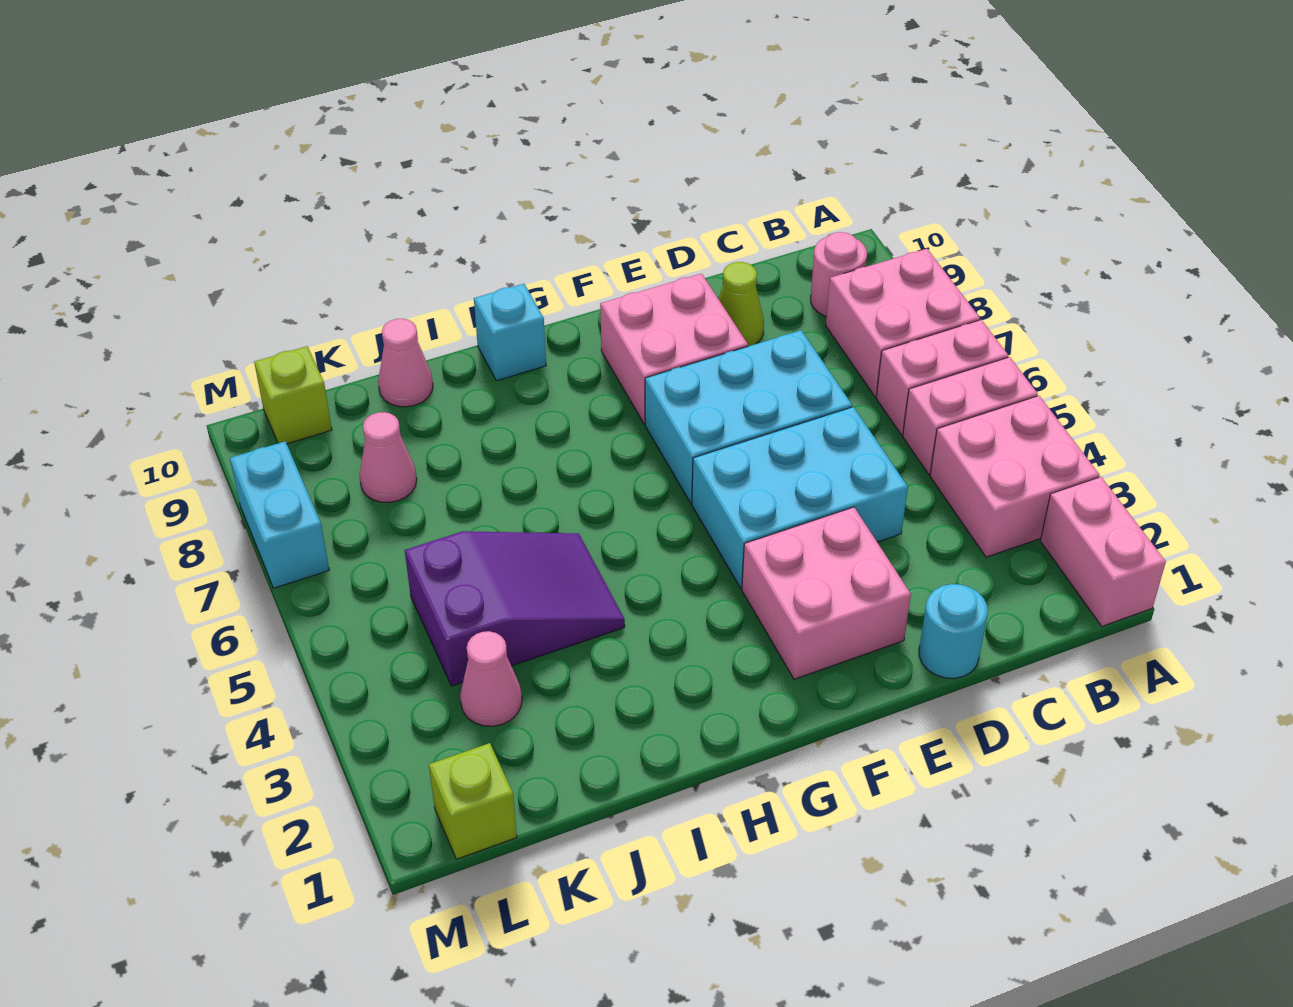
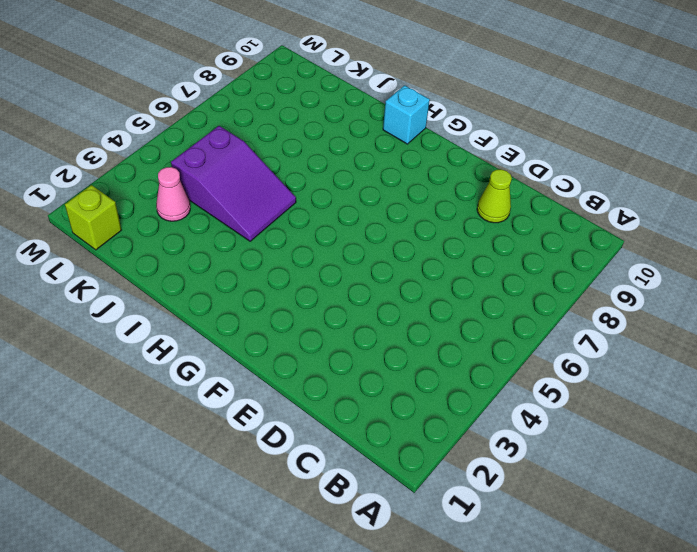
none -> pink brick A1:A2 level 1
none -> pink brick A3:B4 level 1
none -> pink brick A5:B5 level 1

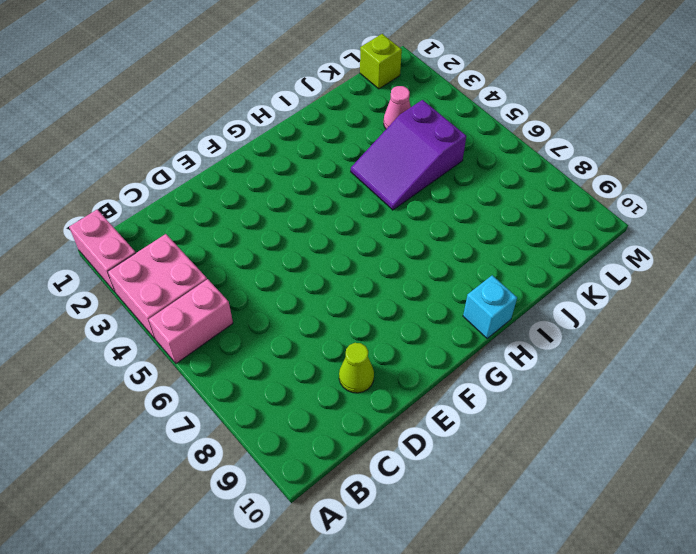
none -> pink brick A6:B6 level 1
none -> pink brick A7:B8 level 1
none -> pink round brick B9 level 1

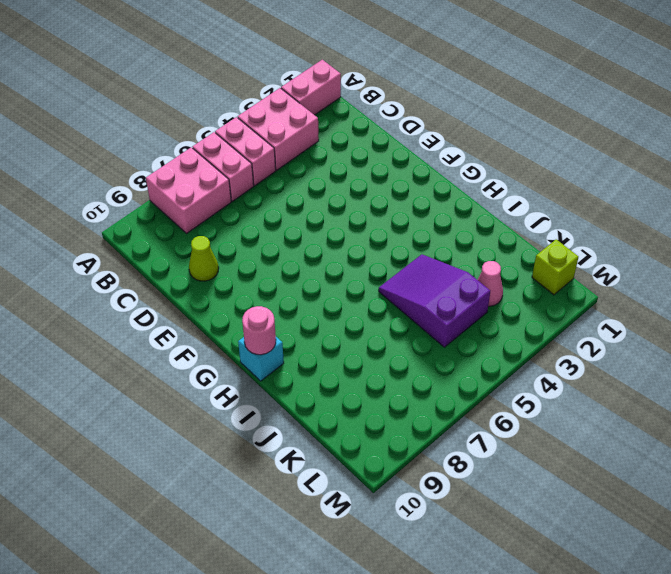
pink round brick H10 level 2 -> pink round brick B9 level 1
none -> cyan round brick D1 level 1
none -> cyan brick D4:F5 level 1
none -> cyan brick D6:F7 level 1

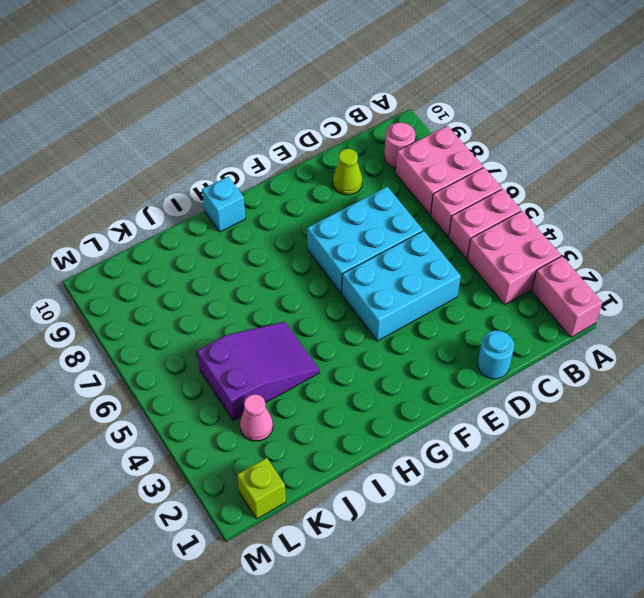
none -> pink brick E2:F3 level 1
none -> pink brick E8:F9 level 1
none -> pink cone J10 level 1

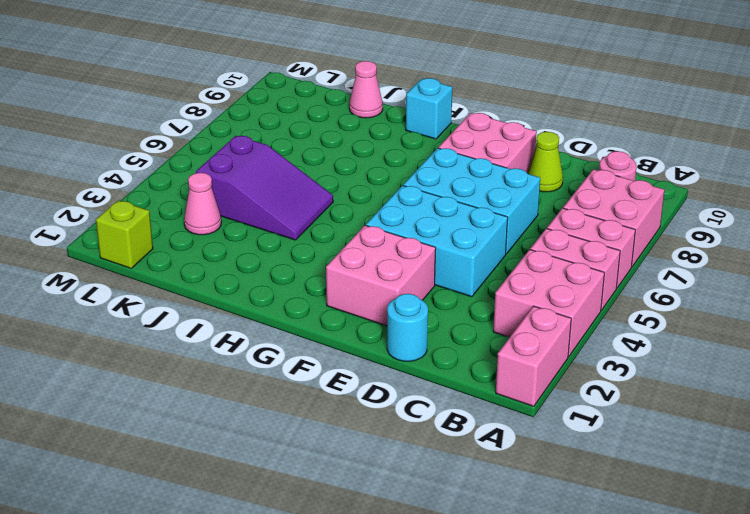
none -> pink cone K8 level 1
none -> lime brick L10 level 1
none -> cyan brick M7:M8 level 1

